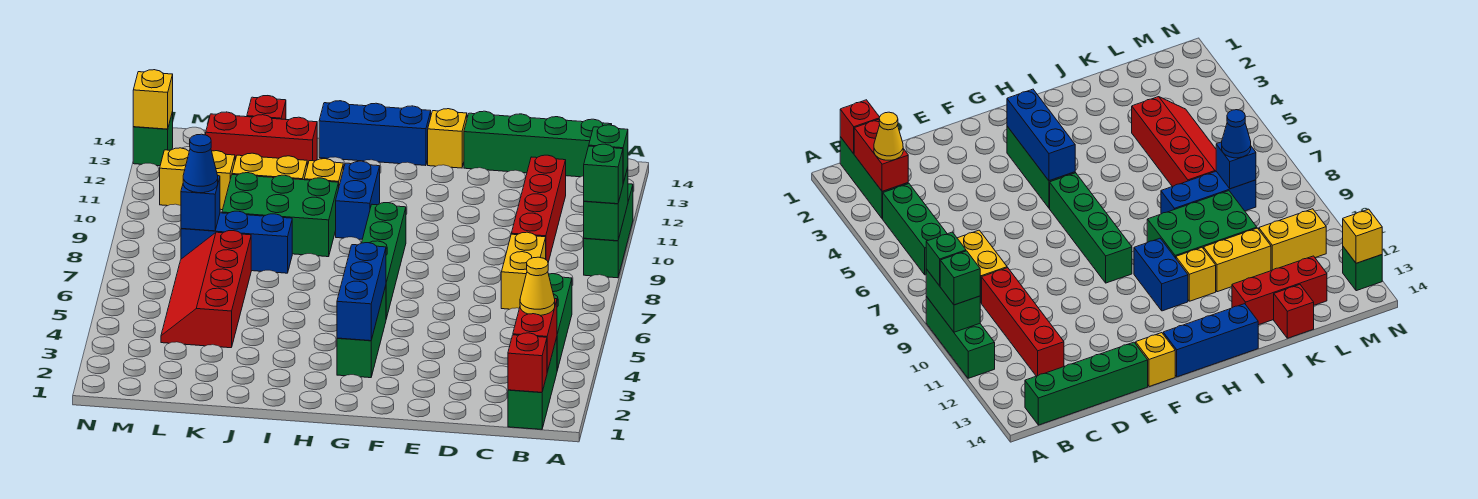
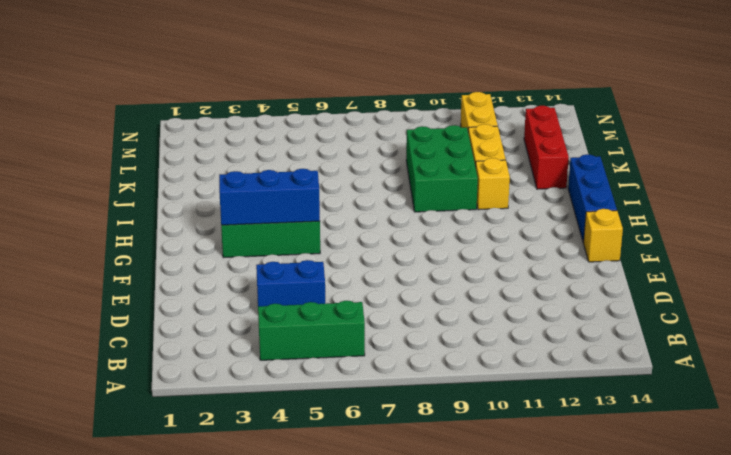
blue brick D4:D5 level 1 -> blue brick H10:H11 level 1
none -> green brick A9:A11 level 1
none -> green brick B1:B3 level 1
none -> green brick B14:E14 level 1
none -> yellow brick C7:C8 level 1

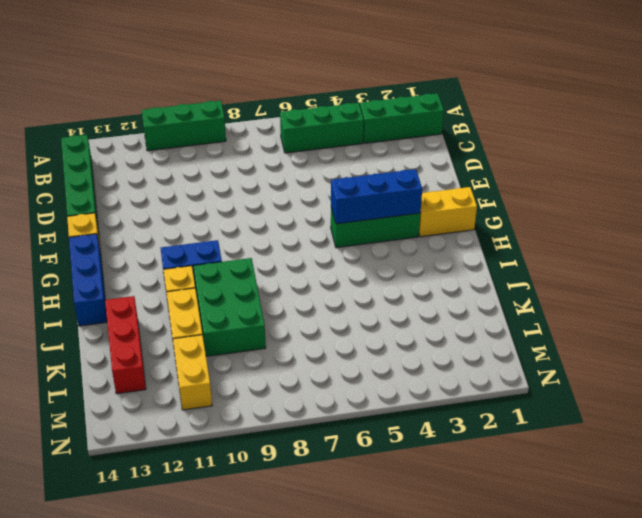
yellow brick G1:G2 level 1 -> yellow brick C7:C8 level 1
none -> red brick C9:C12 level 1
none -> green brick G6:G9 level 1
none -> blue brick J8:L8 level 1
none -> red slope K4:L7 level 1 top K

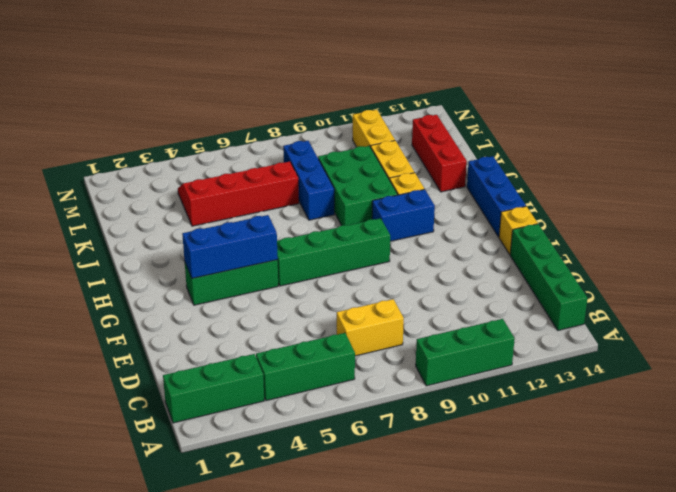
none -> red brick C9:C12 level 1
none -> red brick K14 level 1
none -> green brick N13 level 1
none -> green brick A9:A10 level 2

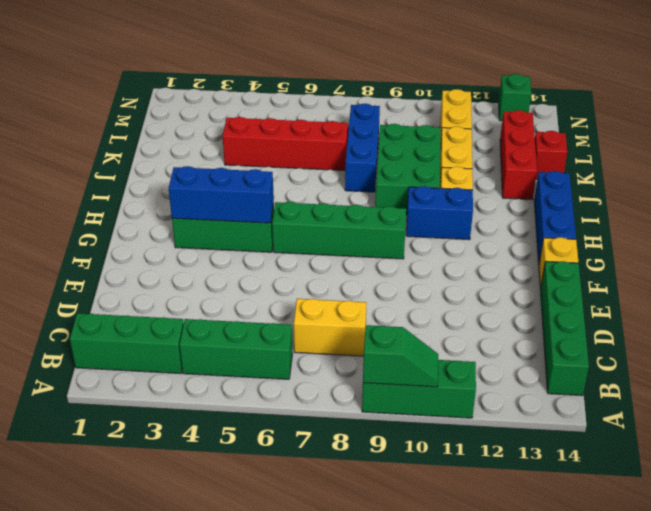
green slope A9:A10 level 2 top 9 -> green brick A9:A10 level 2
none -> red brick C9:C12 level 1
none -> red brick B1 level 2
none -> red brick B2:B3 level 2
none -> blue brick L8 level 2

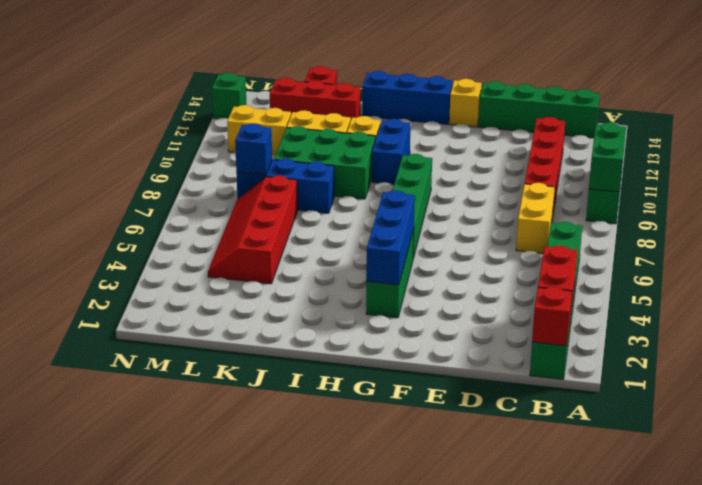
none -> yellow brick N13 level 2
none -> green brick A9 level 3
none -> green brick A10 level 3
none -> yellow cone B3 level 3

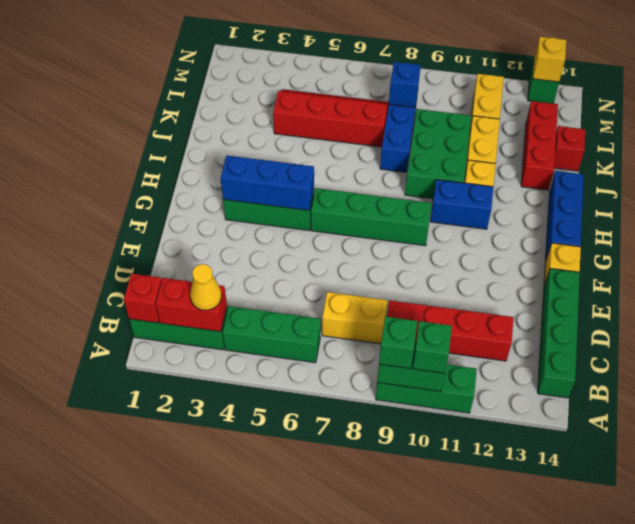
none -> blue cone L8 level 3

